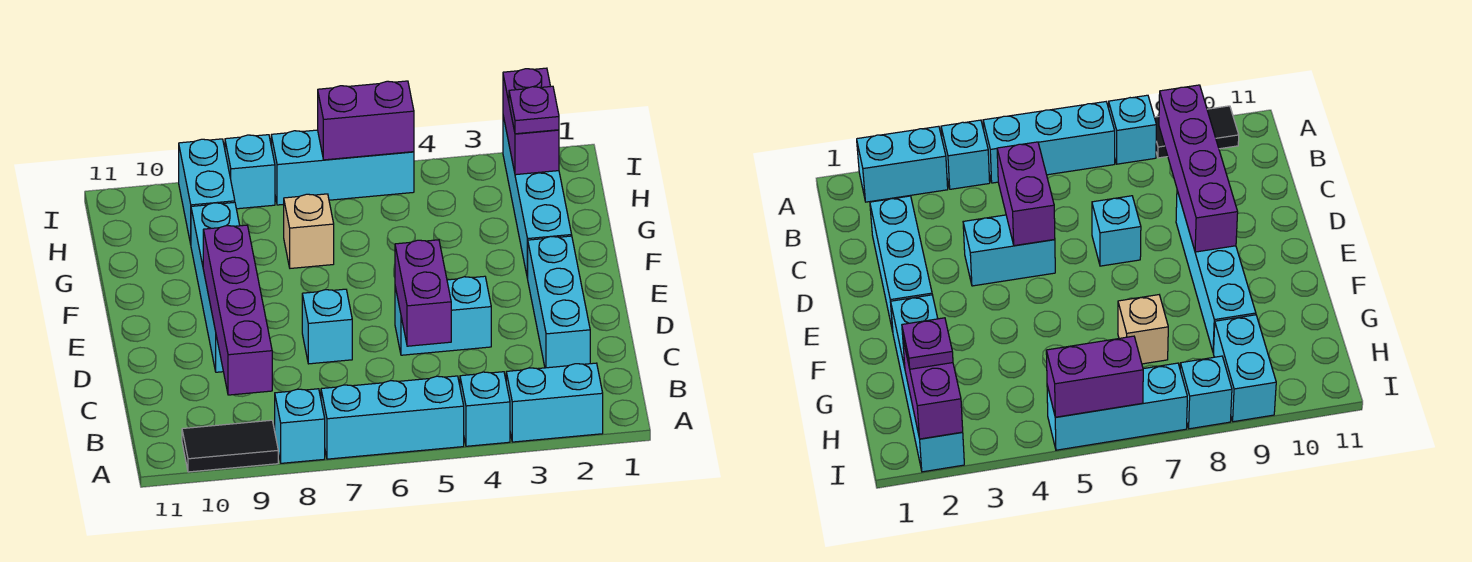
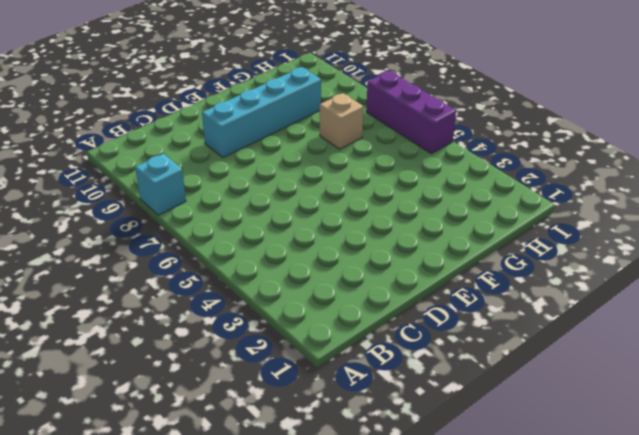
purple brick I5:I7 level 1 -> cyan brick I5:I7 level 1
none -> cyan brick A2:A3 level 1
none -> cyan brick A4 level 1
none -> cyan brick A5:A7 level 1

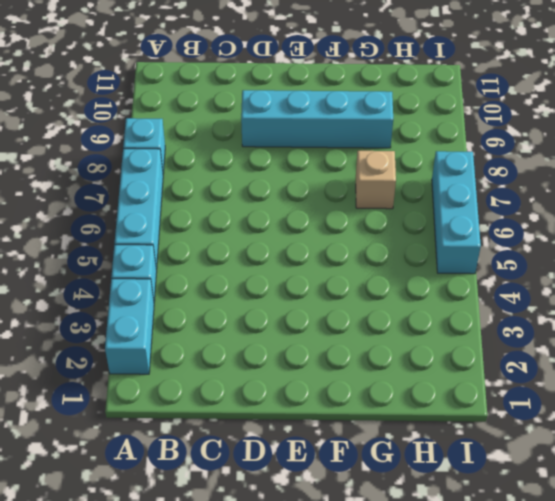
none -> black tile A9:A10 level 1
none -> cyan brick C2:E2 level 1
none -> cyan brick D4:D5 level 1

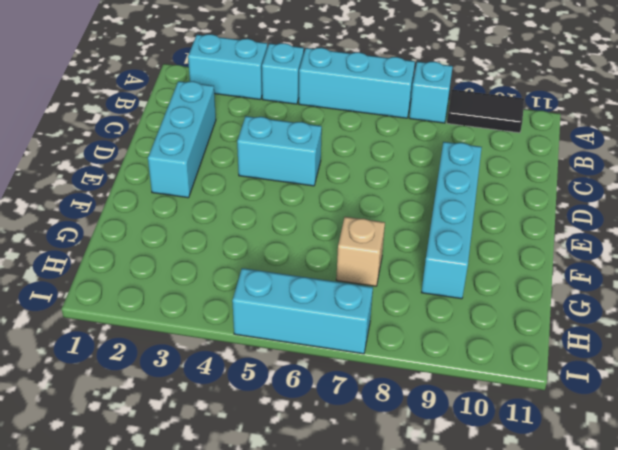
none -> cyan brick D7 level 1
none -> cyan brick F2:I2 level 1
none -> cyan brick H9:I9 level 1

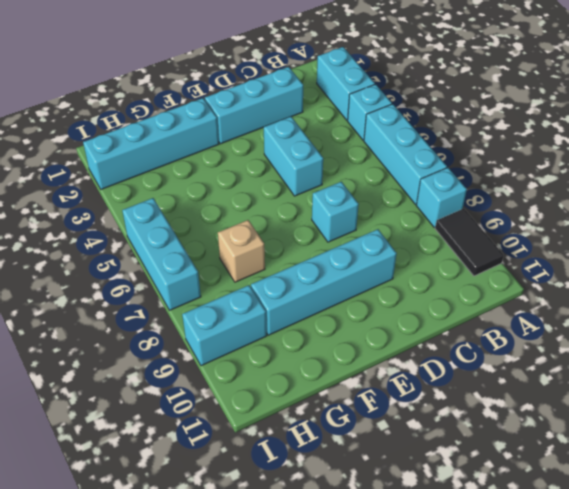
none -> cyan brick I8 level 1
none -> purple brick B9:E9 level 2
none -> purple brick C5:D5 level 2

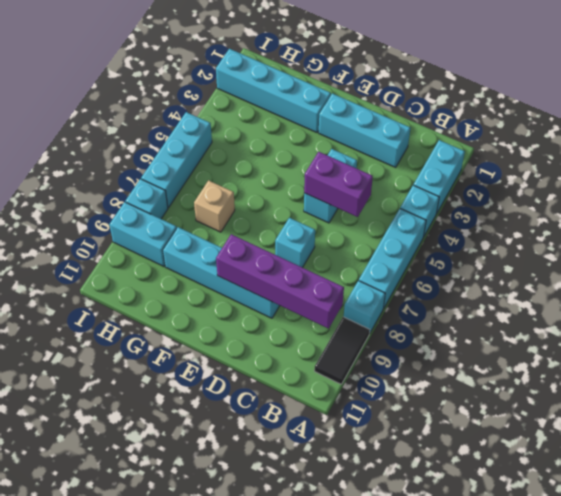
none -> purple brick H2:I2 level 2
none -> purple brick I5:I6 level 2
none -> purple plate H2 level 3

